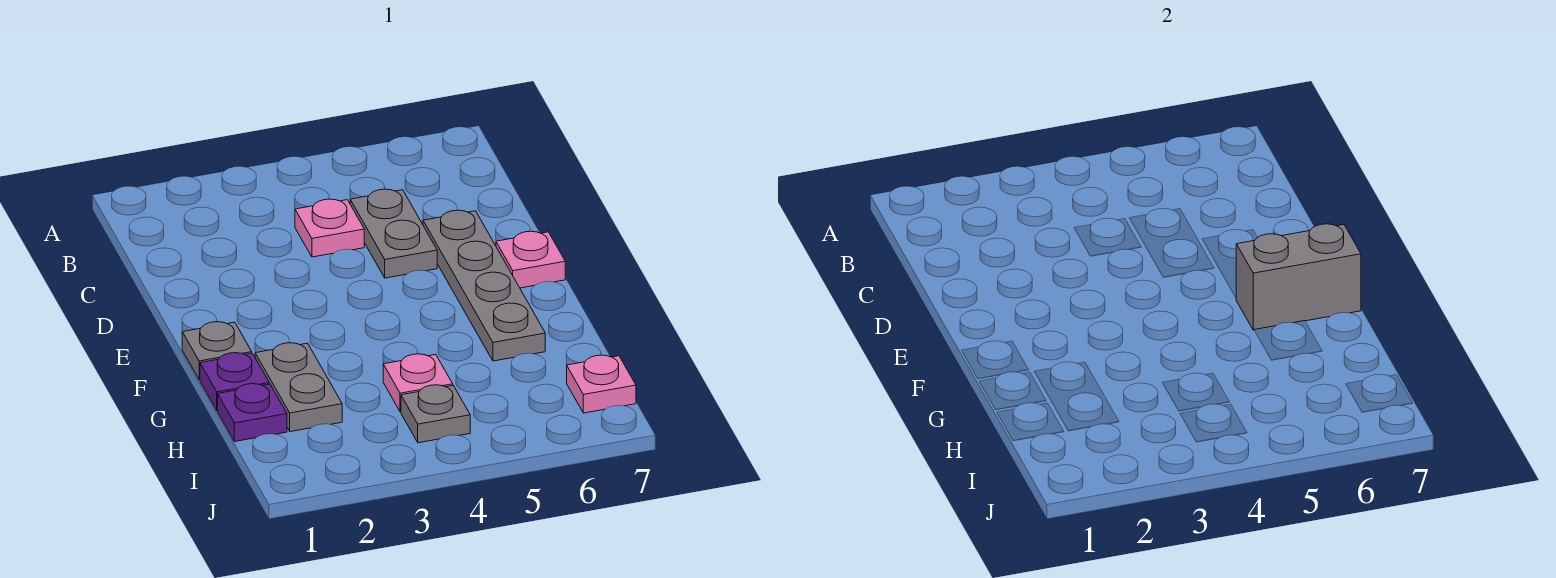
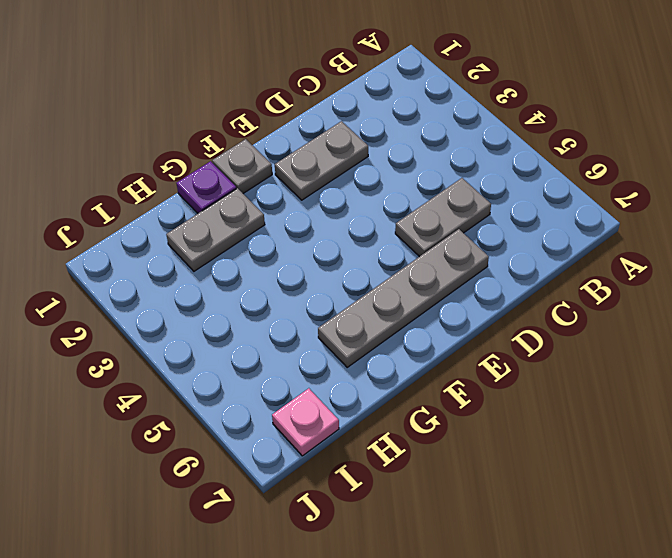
grey plate D2:E2 level 1 -> none
none -> pink plate C4 level 1
none -> pink plate E7 level 1
none -> purple plate H1 level 1

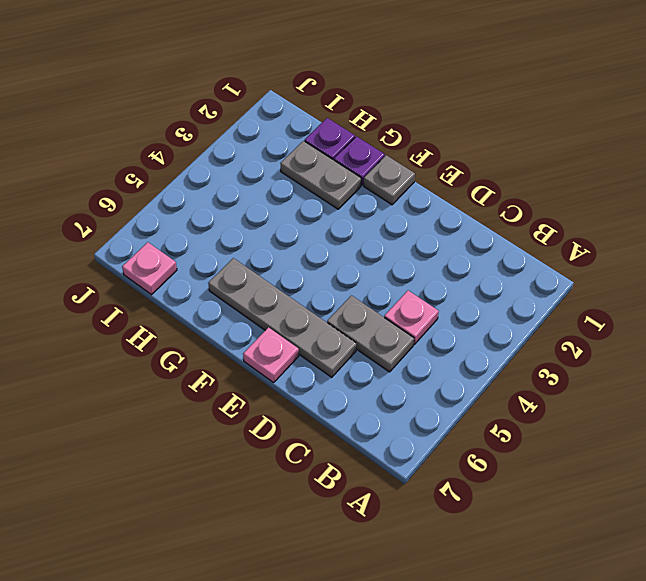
none -> pink plate H4 level 1
none -> grey plate I4 level 1
none -> grey brick F6:F7 level 2

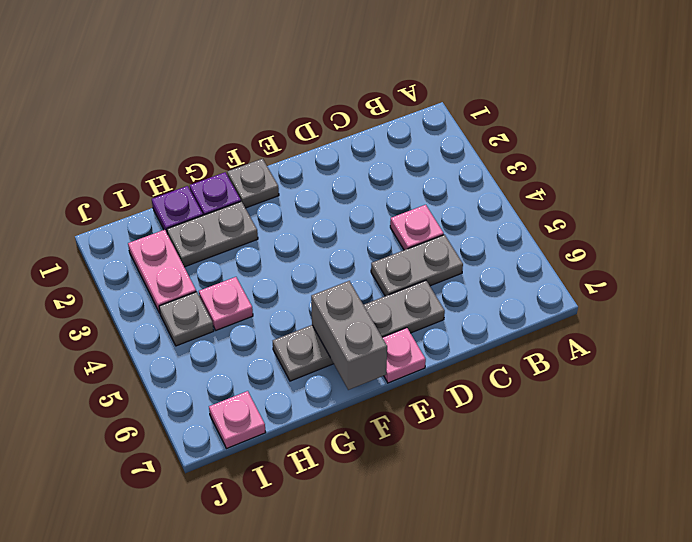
pink plate I2:I3 level 1 -> none

